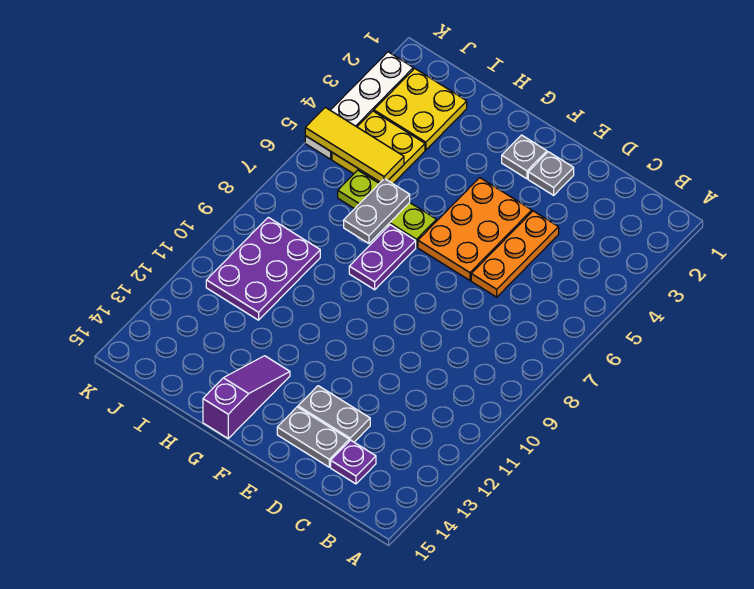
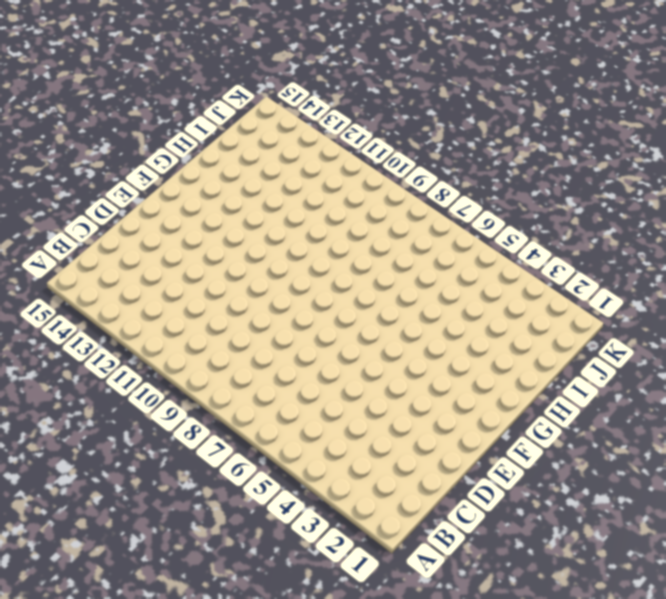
none -> purple plate C14 level 1
none -> orange plate D4:D6 level 1
none -> grey plate D13:E13 level 1

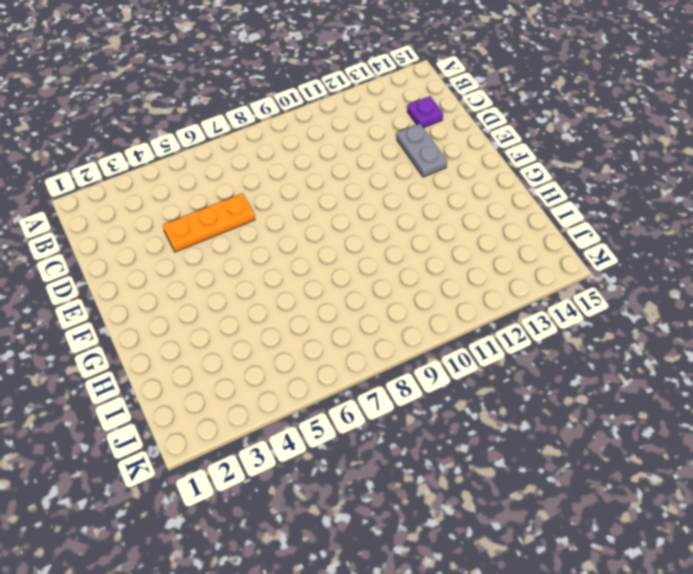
none -> grey plate D14:E14 level 1
none -> grey plate E2 level 1
none -> orange plate E4:F6 level 1

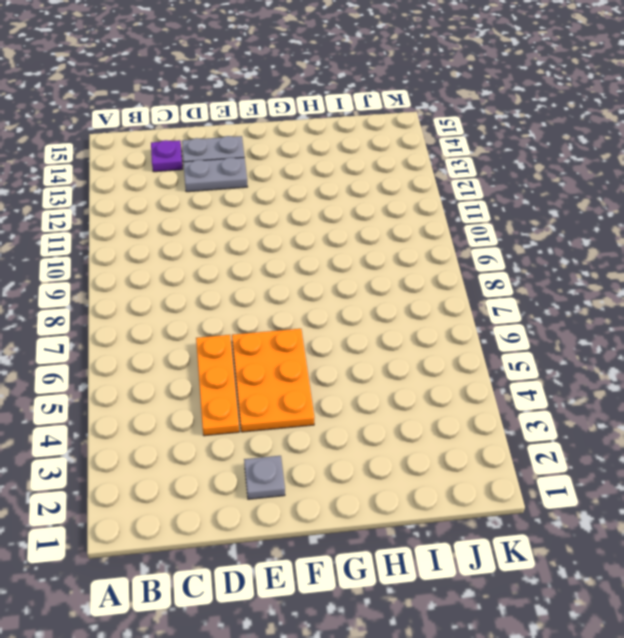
none -> grey plate F2 level 1
none -> lime plate G6:I6 level 1
none -> purple plate G7:G8 level 1

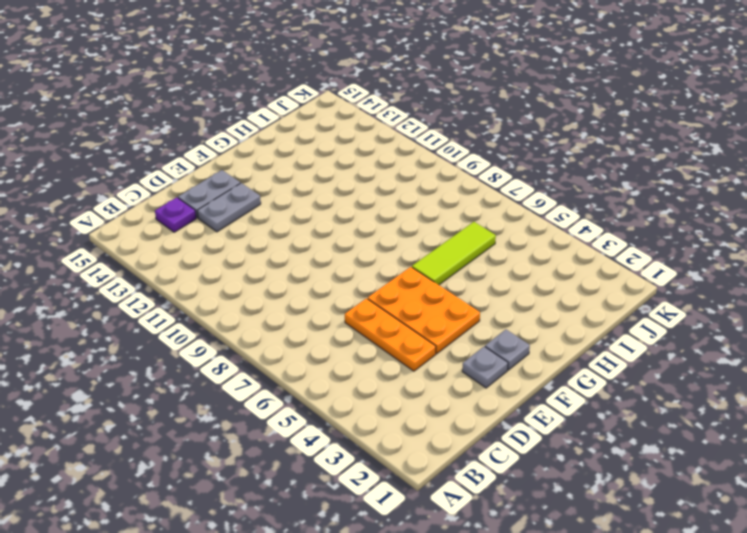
lime tile G6:I6 level 1 -> lime plate G6:I6 level 1
none -> purple plate G7:G8 level 1
none -> purple slope G13:G15 level 1 top 15
none -> yellow plate I2:J3 level 1

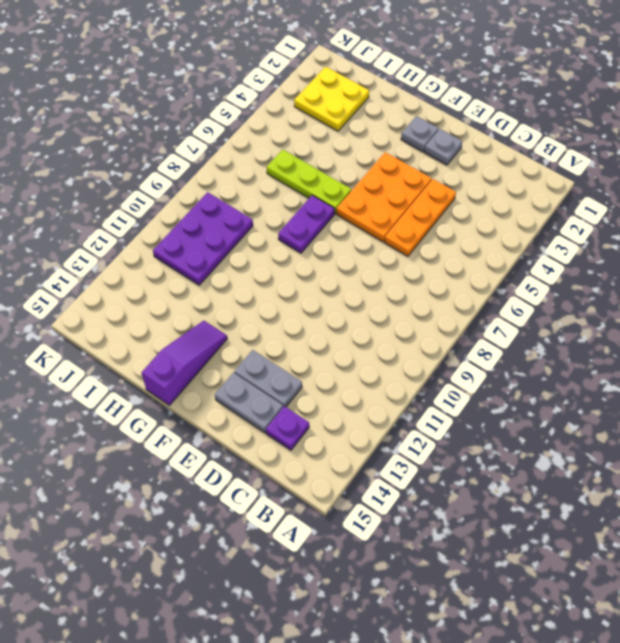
none -> yellow plate I4:J5 level 1
none -> white plate K2:K5 level 1
none -> grey plate H6:H7 level 2

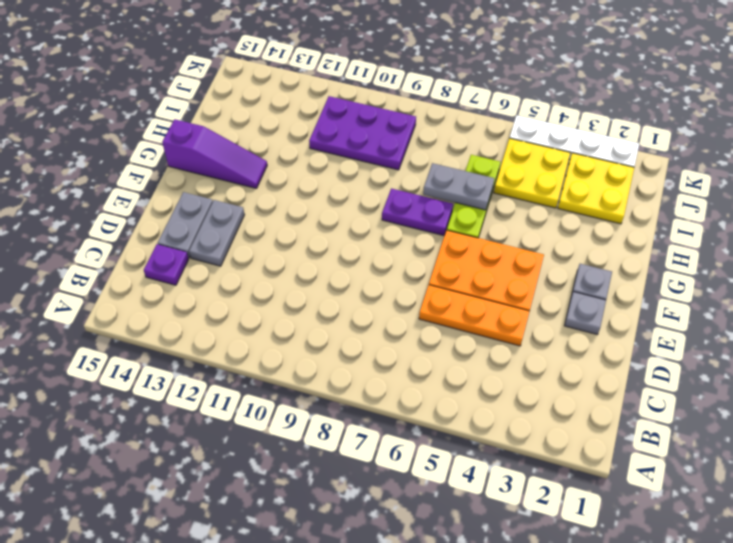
none -> yellow tile I5:K5 level 2

